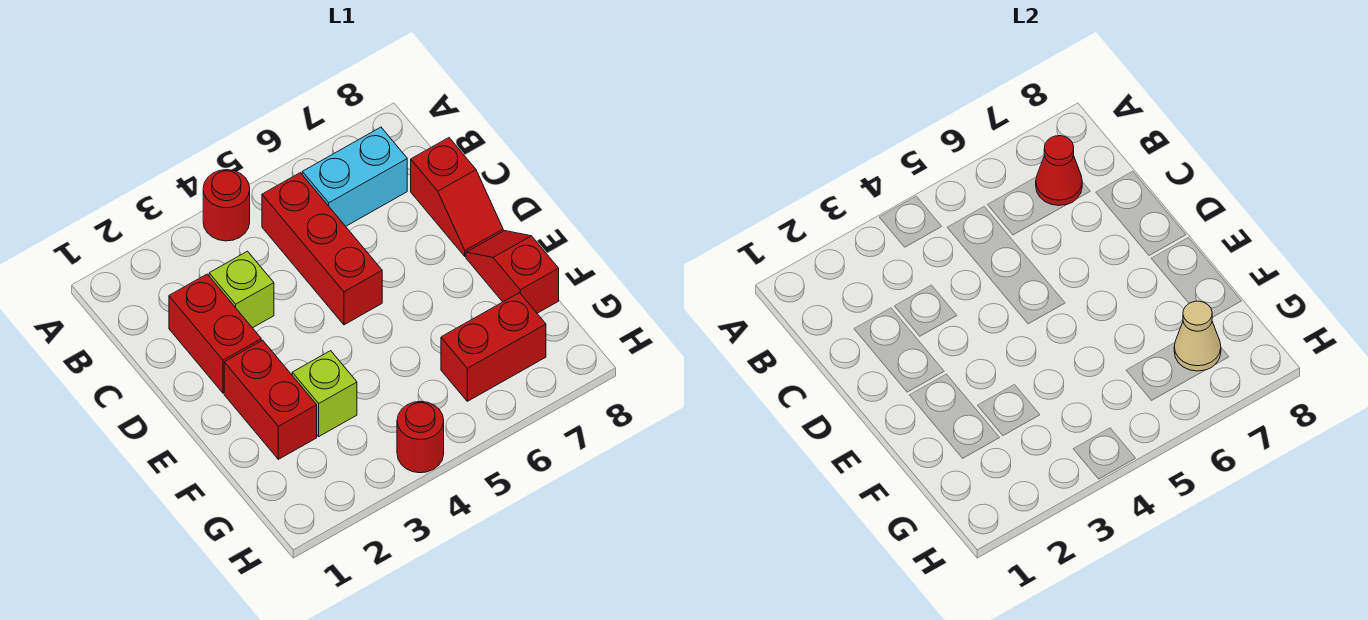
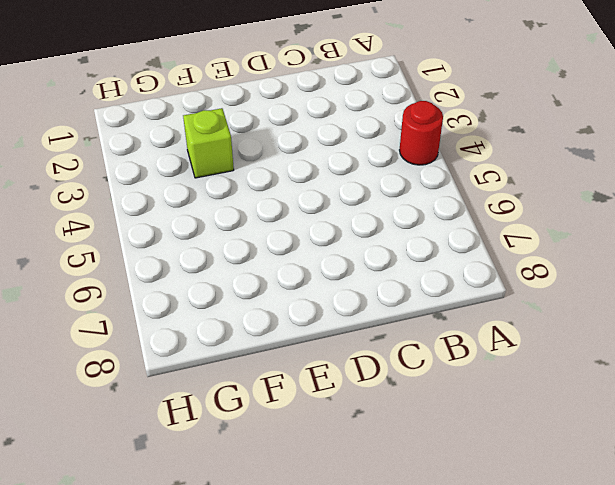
none -> red brick B5:D5 level 1
none -> cyan brick B6:B7 level 1
none -> red brick C2:D2 level 1

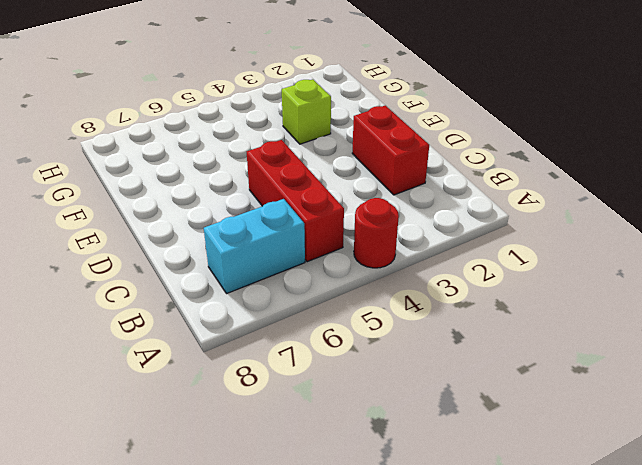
none -> lime brick C3 level 1
none -> red slope C8:D8 level 1 top C
none -> red brick E2:F2 level 1

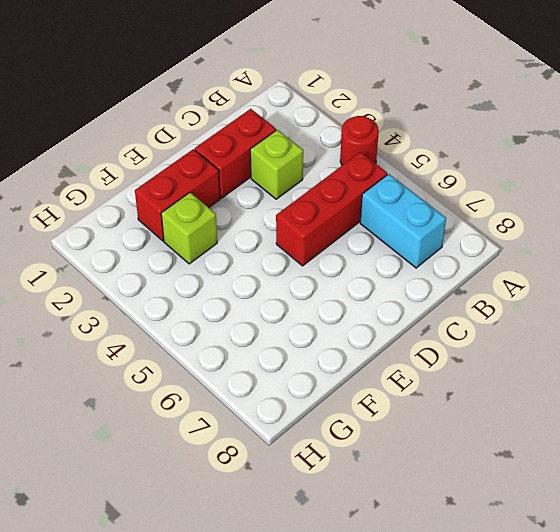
none -> red slope C8:D8 level 1 top C
none -> red slope E8:F8 level 1 top F
none -> red brick G6:G7 level 1

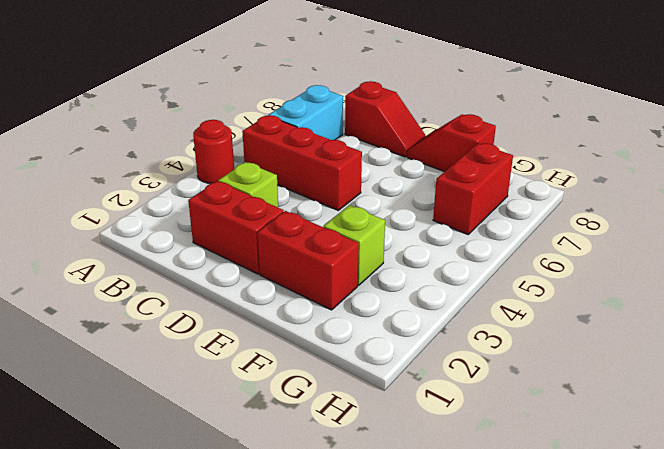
none -> red round brick H4 level 1
none -> red cone B7 level 2
none -> tan cone G7 level 2

